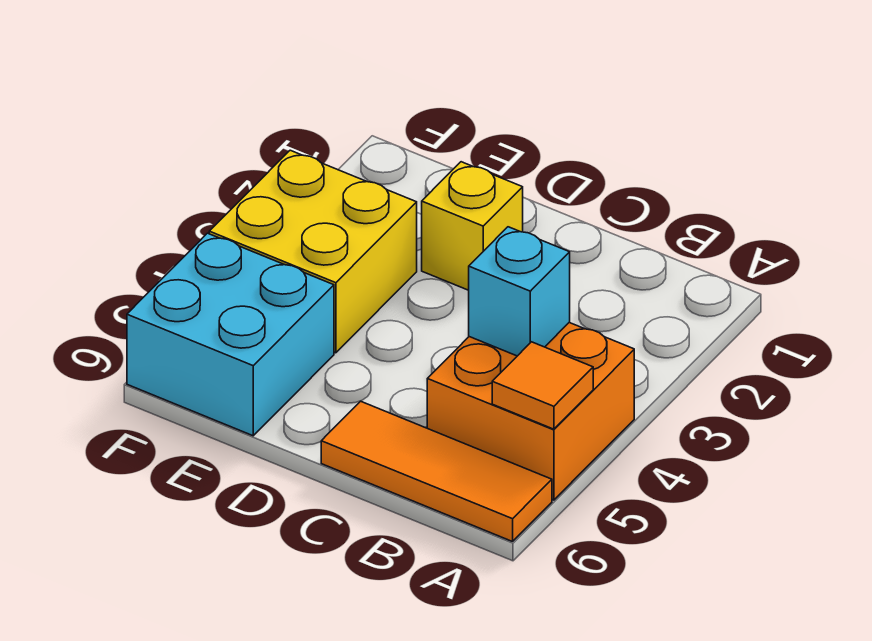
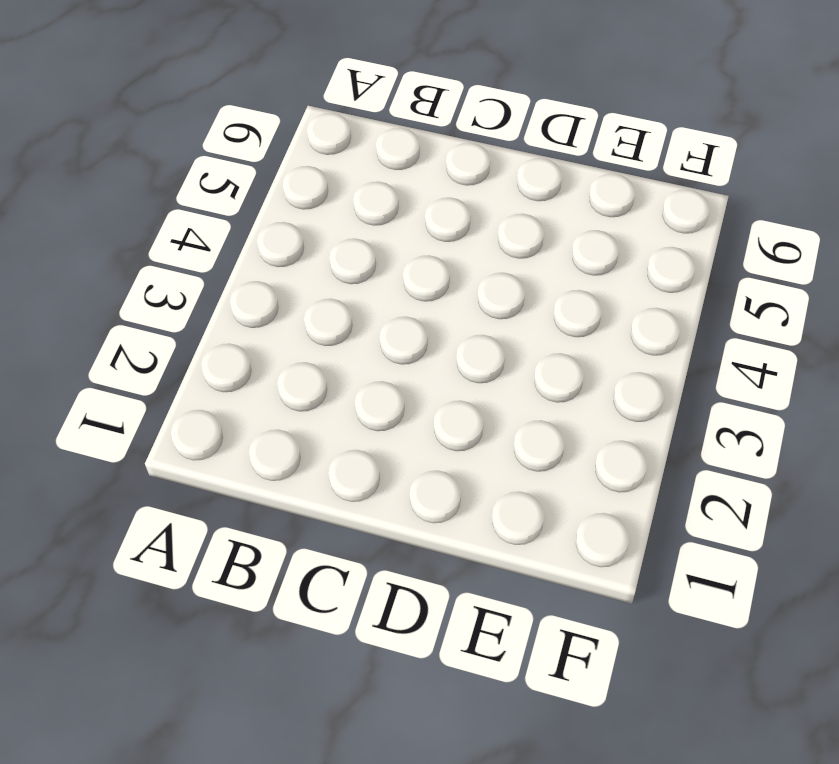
none -> orange brick A4:B5 level 1
none -> orange tile A6:C6 level 1

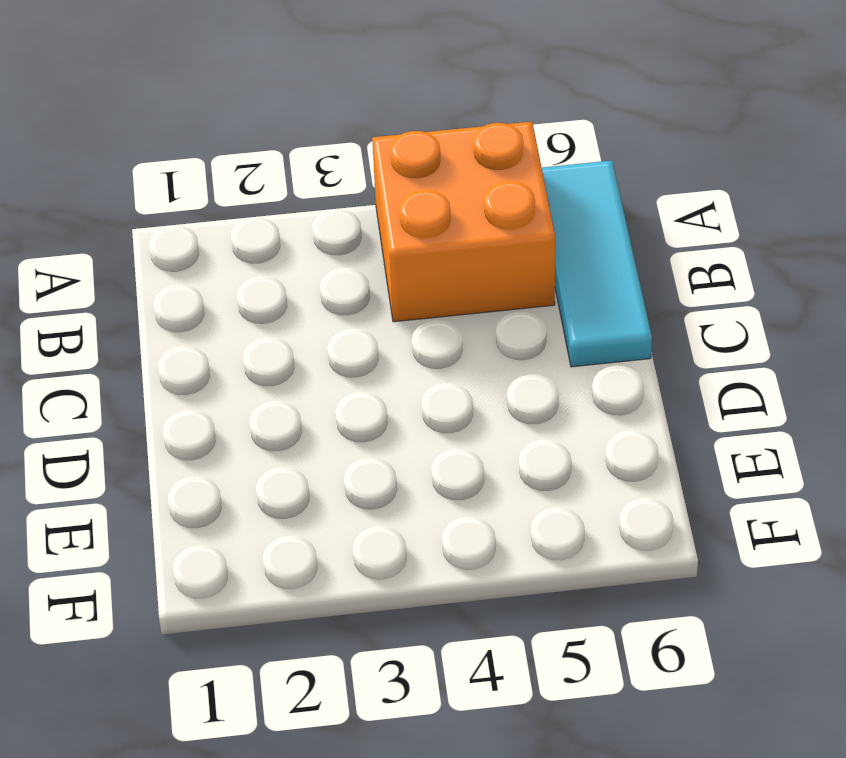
cyan tile A6:C6 level 1 -> orange tile A6:C6 level 1
none -> yellow brick D2 level 1
none -> yellow brick E3:F4 level 1

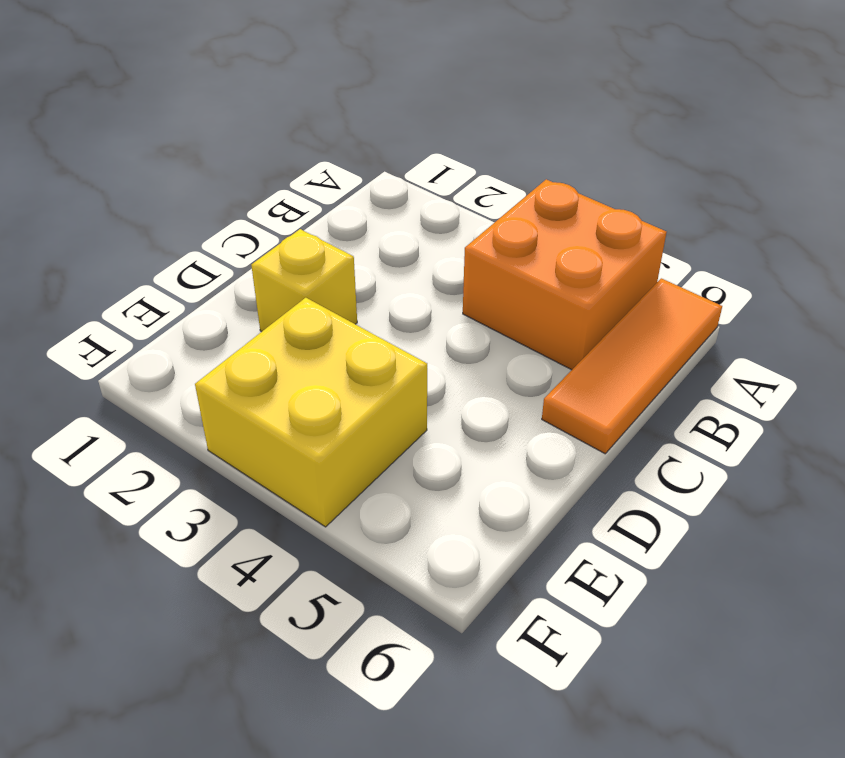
none -> cyan brick E5:F6 level 1
none -> orange tile A5 level 2

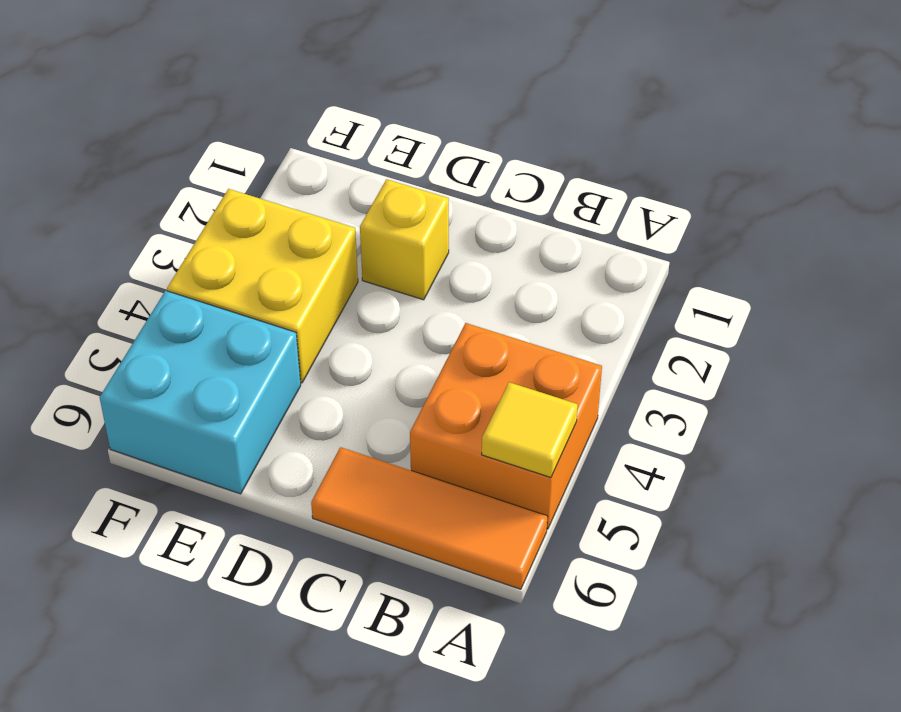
yellow tile A5 level 2 -> orange tile A5 level 2
none -> cyan brick B4 level 2

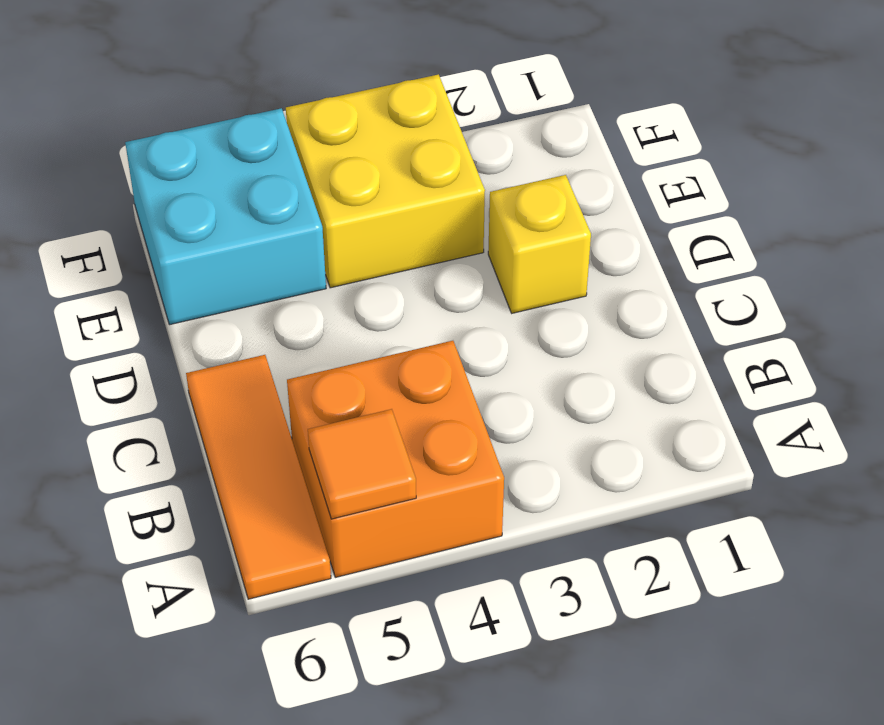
none -> cyan brick B4 level 2

